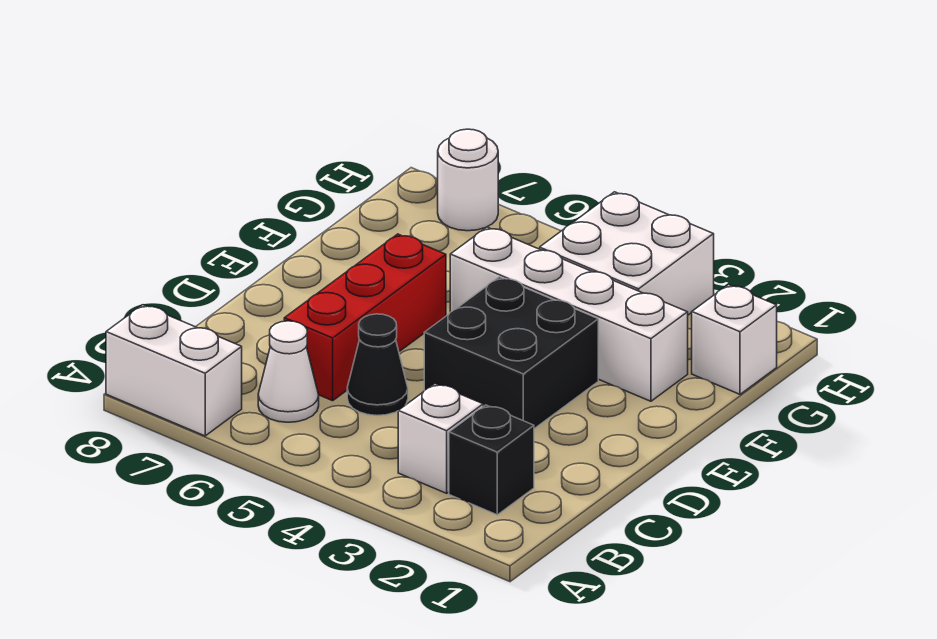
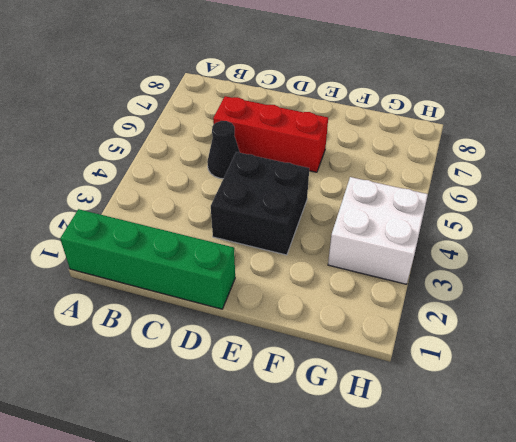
green brick A1:D1 level 1 -> none
none -> white brick A7:A8 level 1
none -> black brick B2 level 1

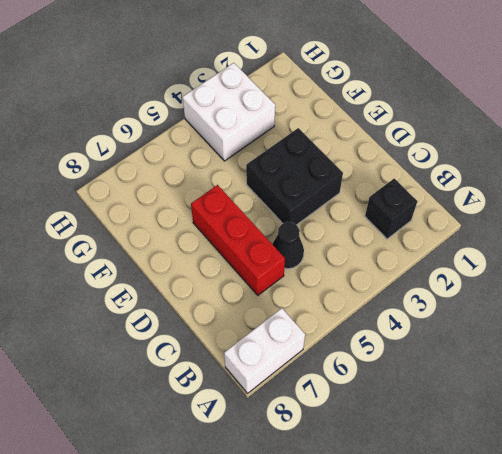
none -> white brick B3 level 1
none -> white cone B6 level 1

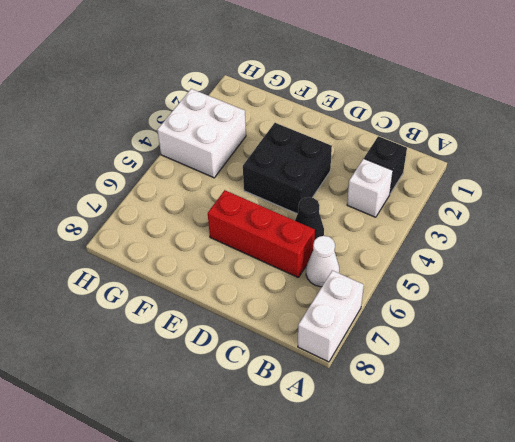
none -> white brick F2:F5 level 1
none -> white brick G1 level 1

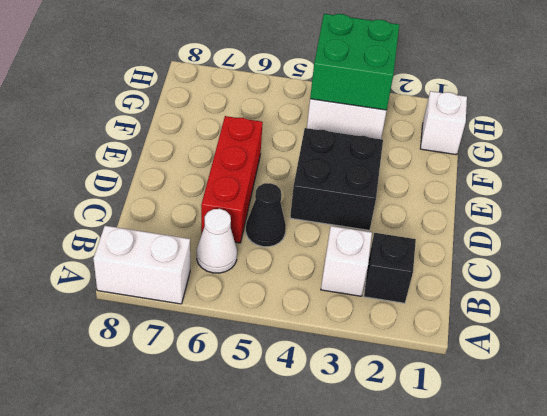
green brick G3:H4 level 2 -> none
none -> white brick F2:F5 level 1
none -> white round brick H7 level 1

